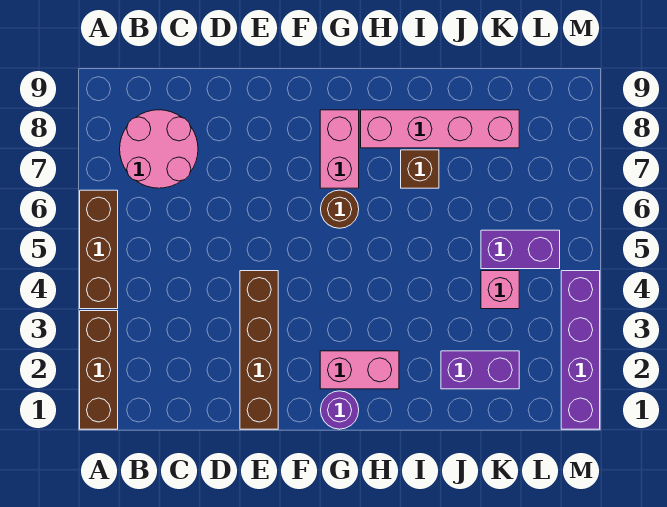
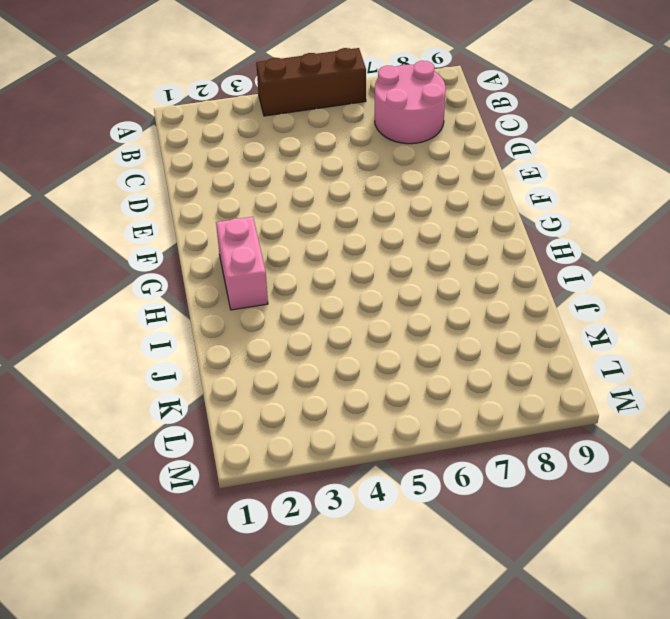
none -> brown brick A1:A3 level 1
none -> brown brick E1:E4 level 1
none -> purple round brick G1 level 1

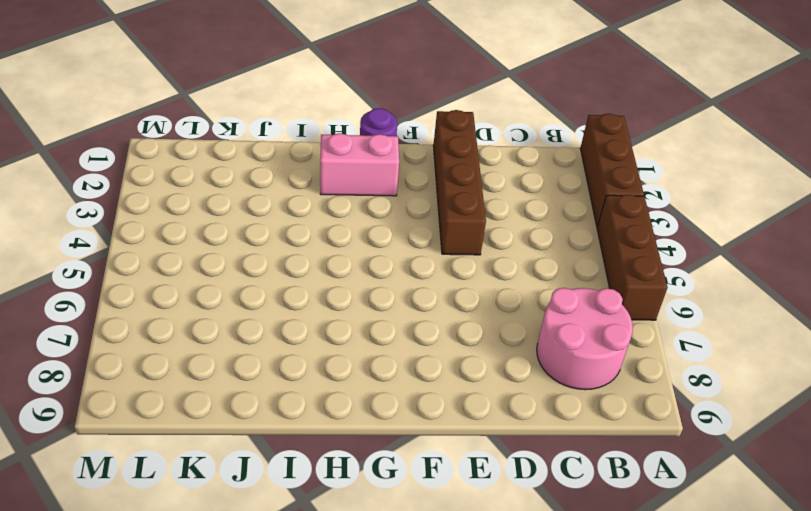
none -> brown round brick G6 level 1
none -> pink brick G7:G8 level 1
none -> pink brick H8:K8 level 1

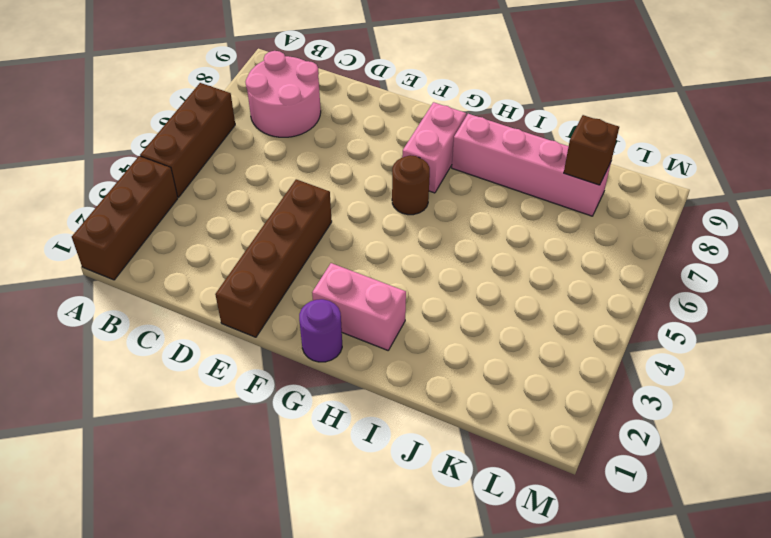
brown brick K8 level 2 -> brown brick I7 level 1
none -> purple brick J2:K2 level 1
none -> pink brick K4 level 1
none -> purple brick K5:L5 level 1

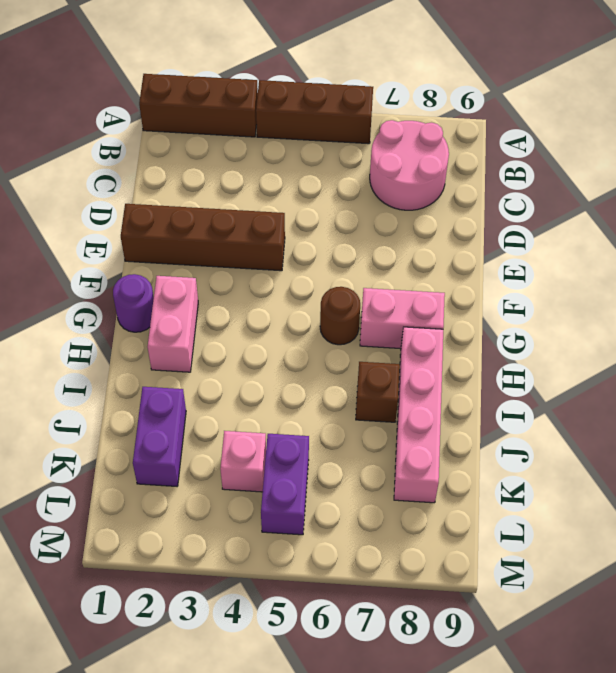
none -> purple brick M1:M4 level 1

